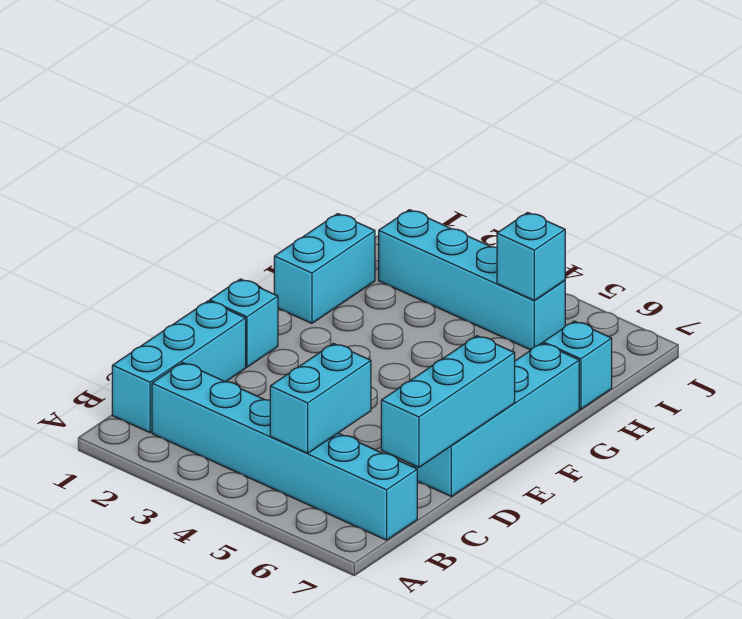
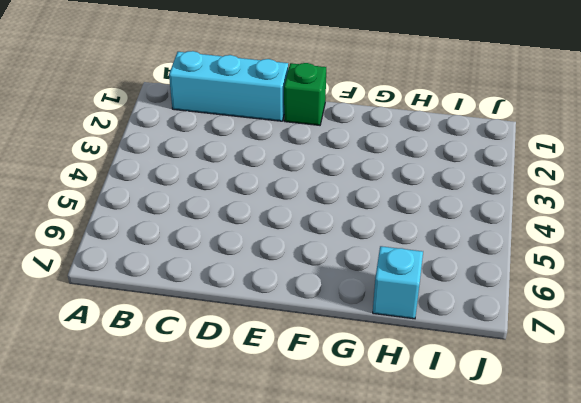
green brick E1 level 1 -> cyan brick E1 level 1
none -> cyan brick B2:B7 level 1
none -> cyan brick D7:G7 level 1

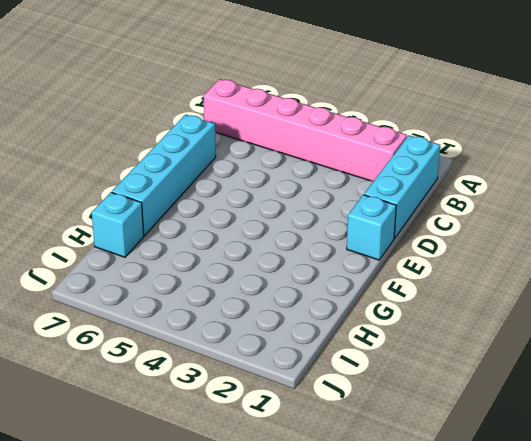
pink brick B2:B7 level 1 -> cyan brick B2:B7 level 1
none -> cyan brick G1:H1 level 1
none -> cyan brick I2:I5 level 1

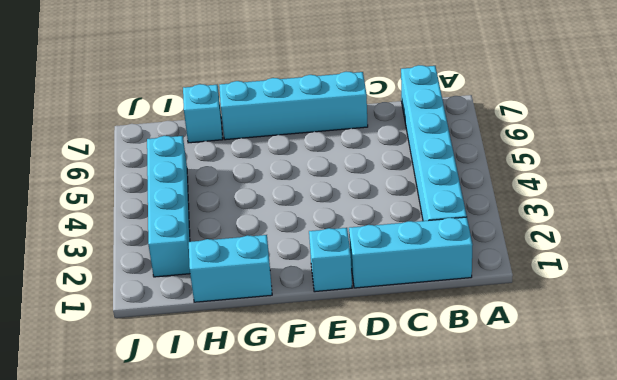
none -> cyan brick B5:C5 level 2
none -> cyan brick C7:E7 level 2

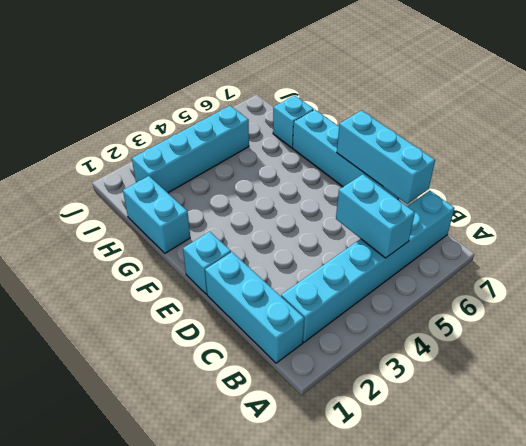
none -> cyan brick I5 level 2

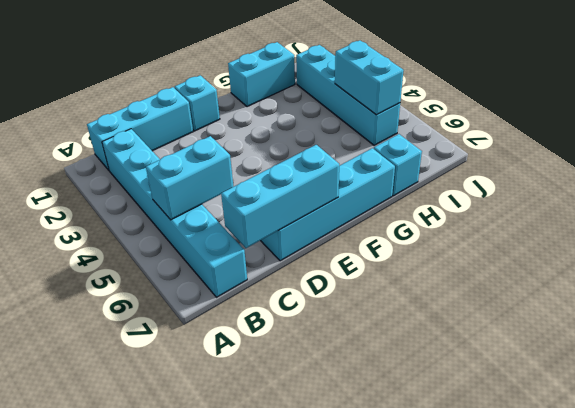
cyan brick I4:I5 level 2 -> cyan brick I5 level 2

